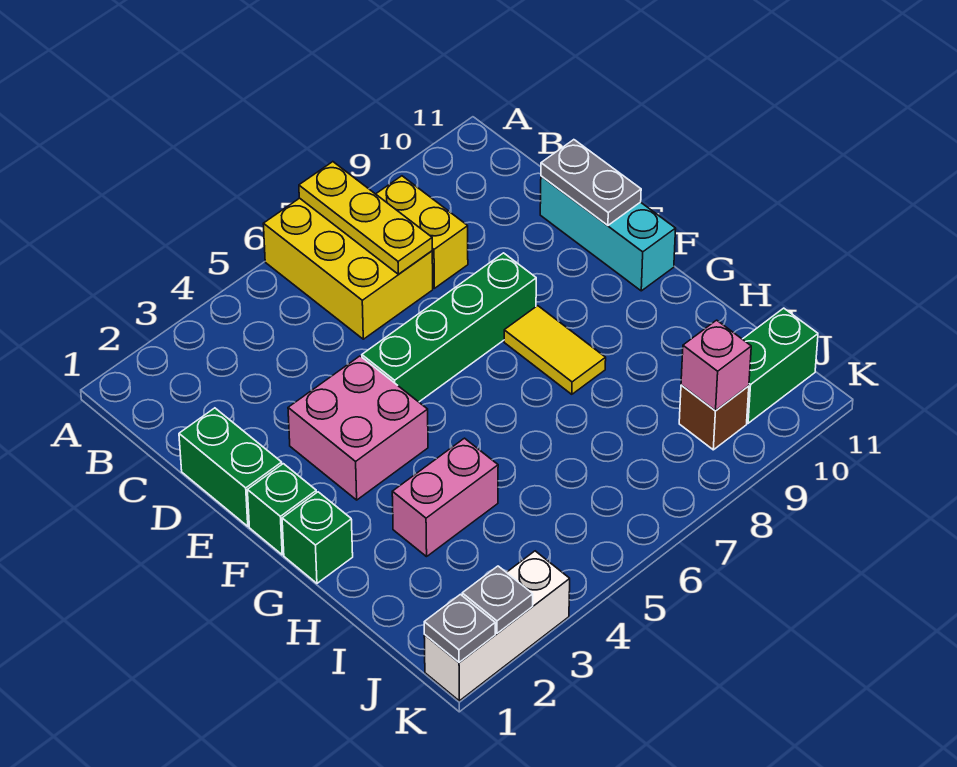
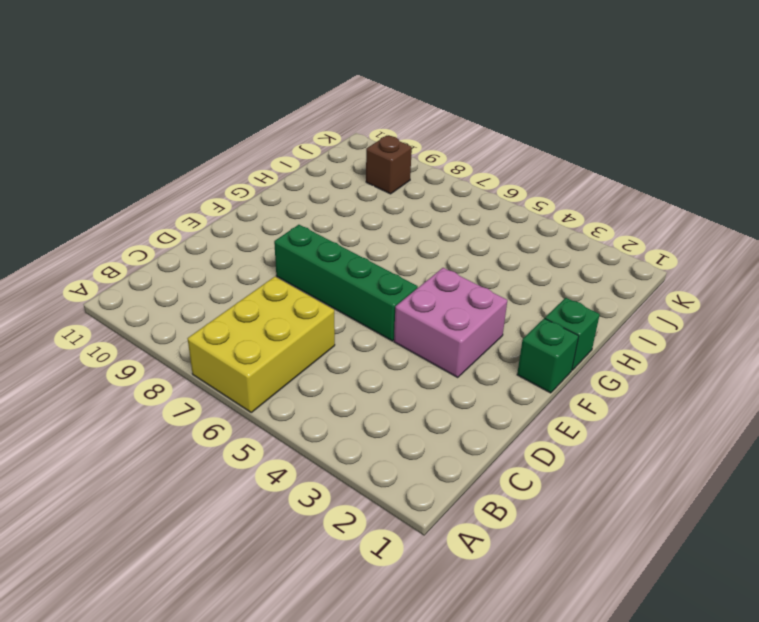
none -> yellow brick B8:C8 level 1
none -> green brick D1:E1 level 1
none -> cyan brick D11:F11 level 1

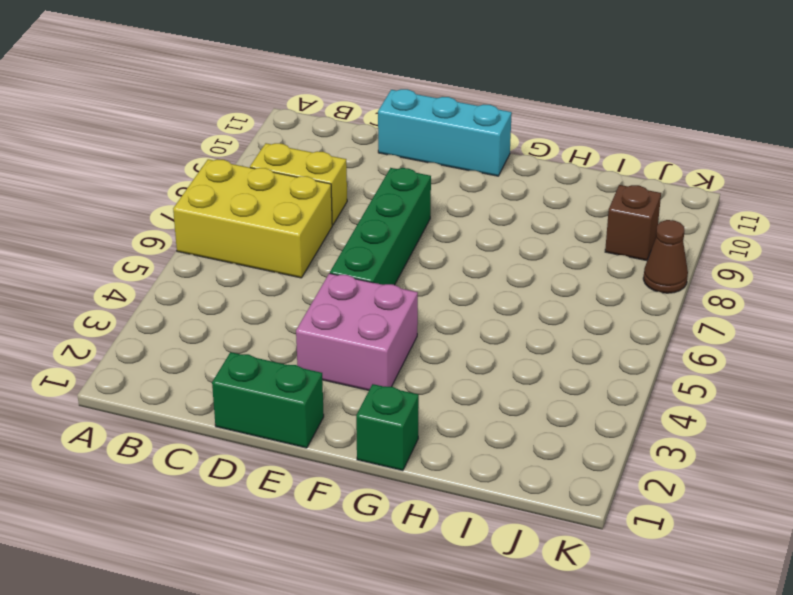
brown cone K8 level 1 -> none
none -> green brick F1 level 1
none -> yellow tile F8:G8 level 1
none -> pink brick H3:H4 level 1

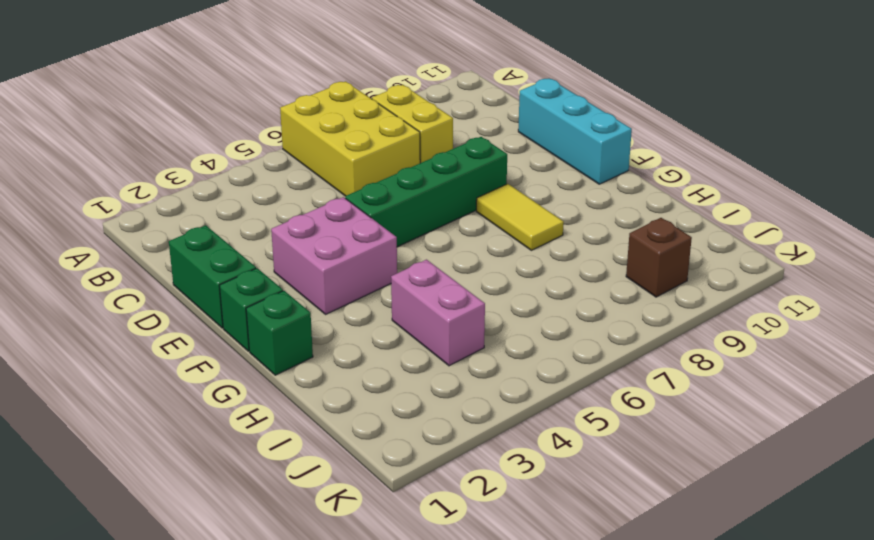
pink brick H4:I4 level 1 -> pink brick H3:H4 level 1
none -> green brick J10:J11 level 1
none -> white brick K1:K3 level 1
none -> yellow plate A7:C7 level 2

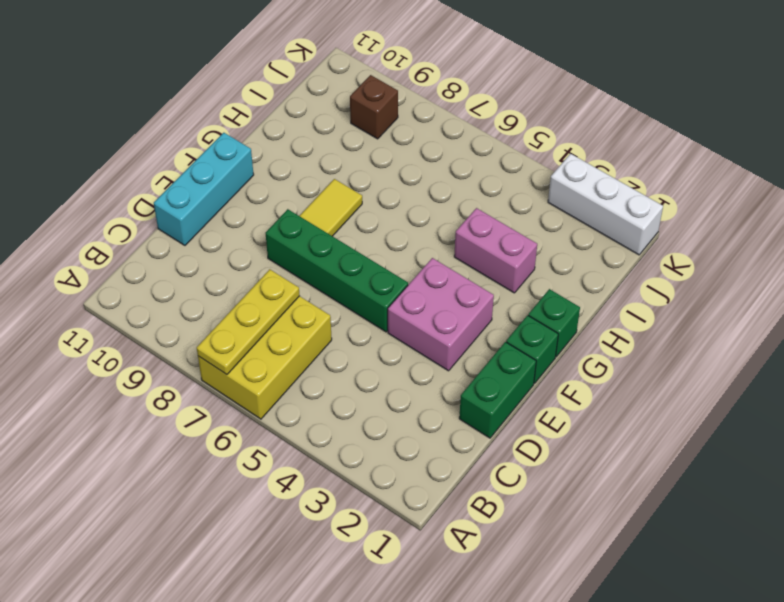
none -> yellow brick B8:C8 level 1
none -> green brick J10:J11 level 1
none -> grey plate D11:E11 level 2

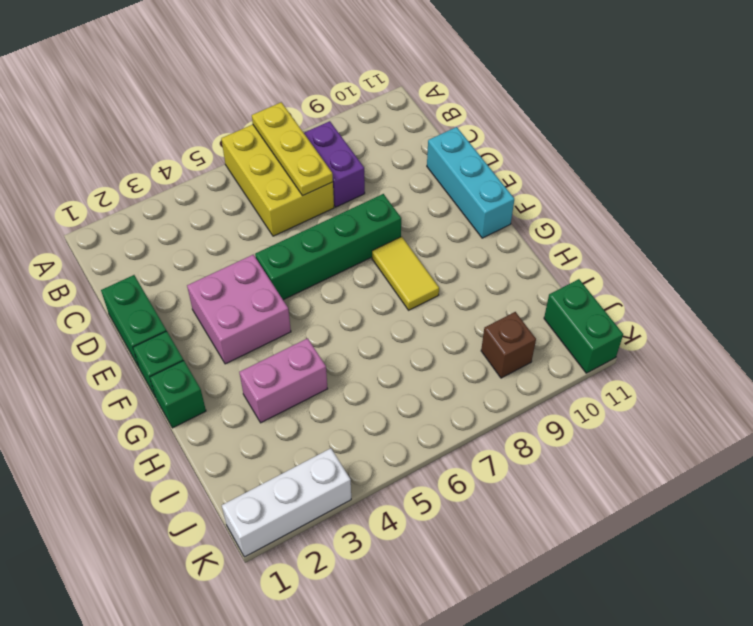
purple brick B8:C8 level 1 -> yellow brick B8:C8 level 1
green brick J11:K11 level 1 -> green brick J10:J11 level 1
none -> grey plate D11:E11 level 2
none -> pink brick J9 level 2
none -> grey plate K1 level 2

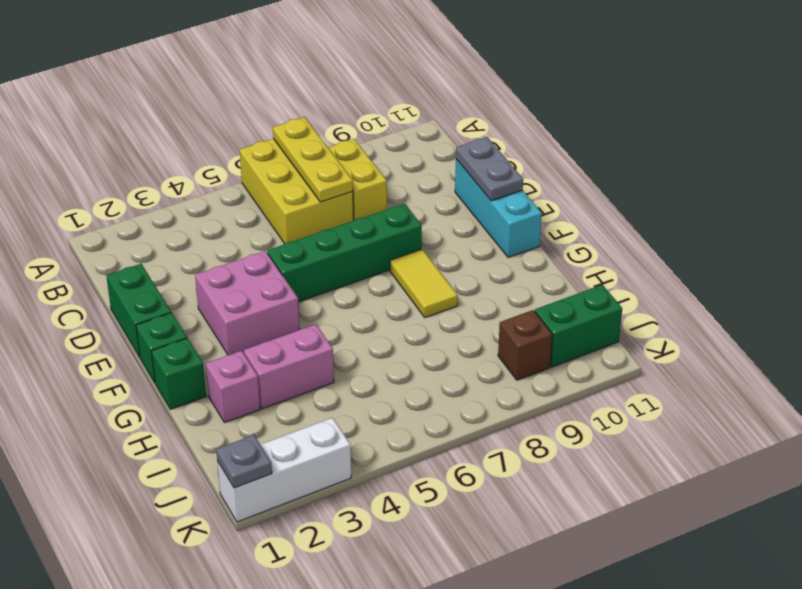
pink brick H2 level 1 -> pink brick J9 level 2
none -> grey plate K2 level 2

